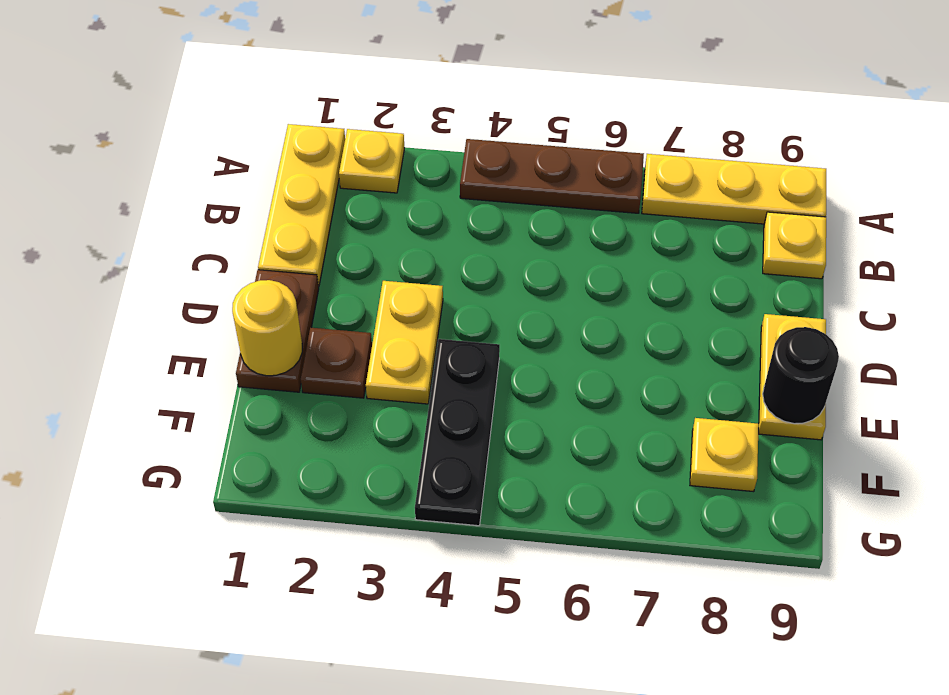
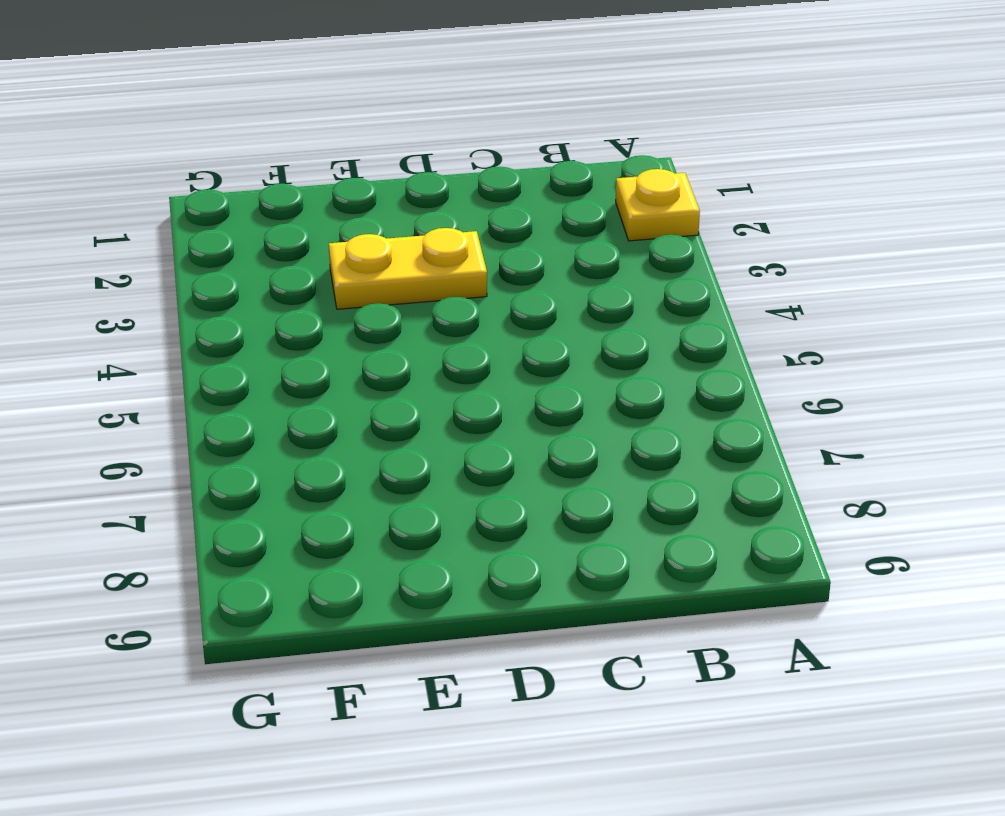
none -> yellow plate A1:C1 level 1
none -> brown plate A4:A6 level 1
none -> yellow plate A7:A9 level 1

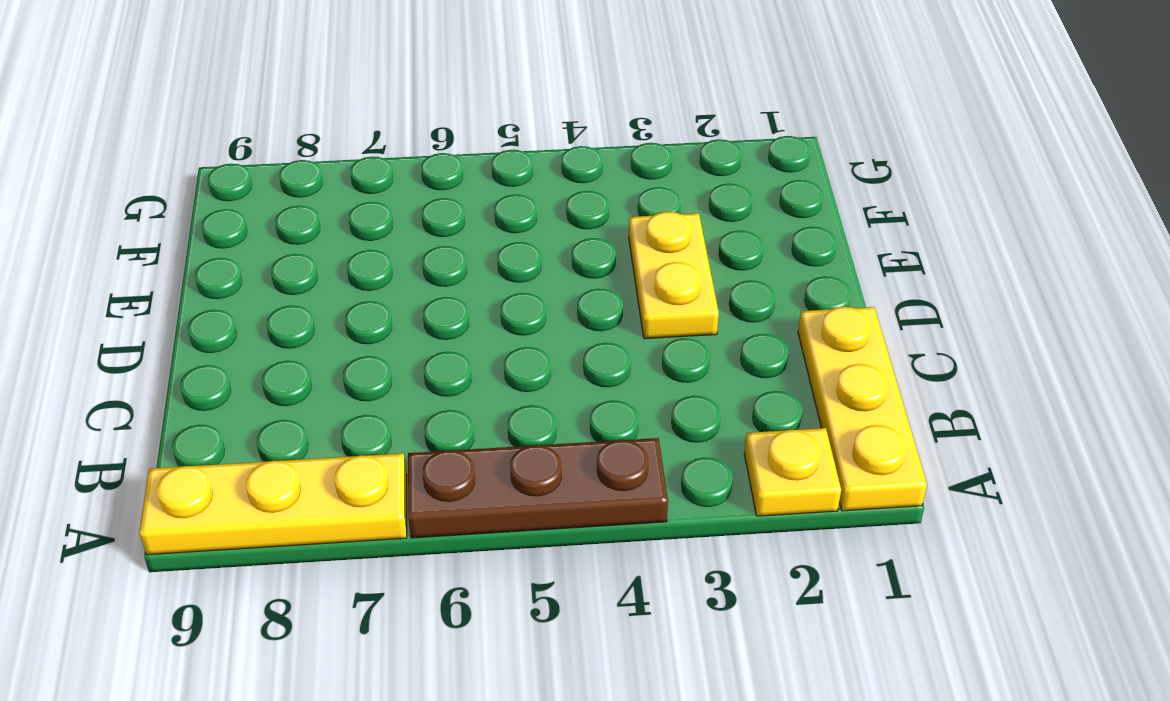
none -> yellow plate B9 level 1
none -> brown plate D1:E1 level 1
none -> yellow plate D9:E9 level 1

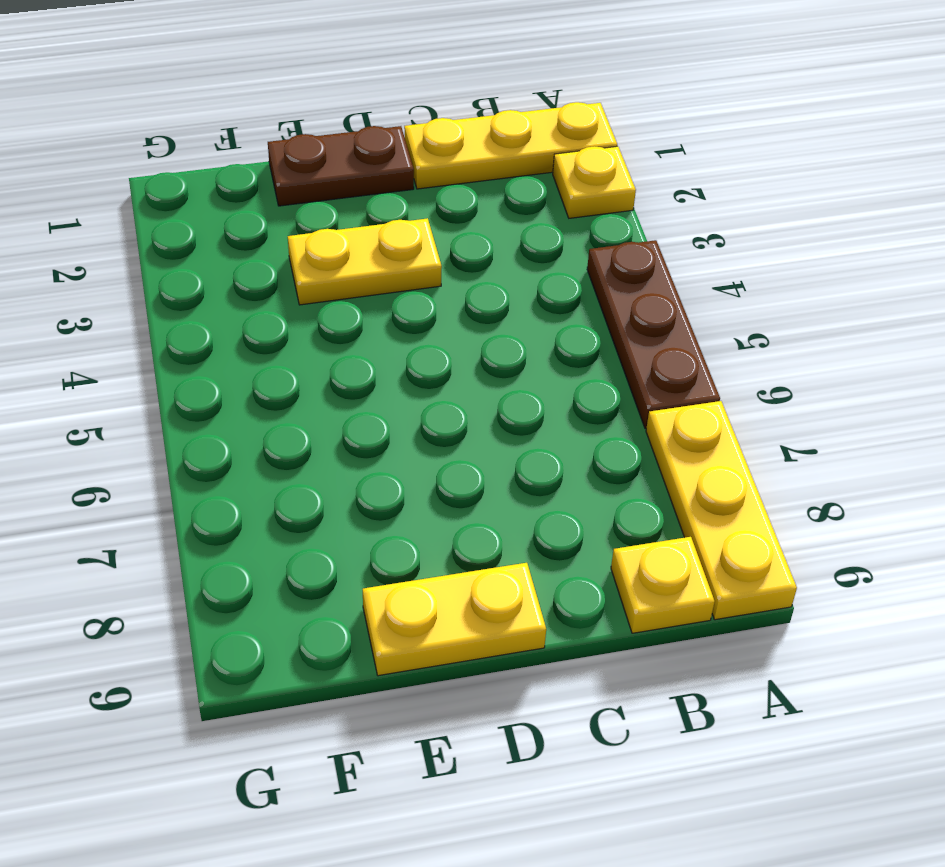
none -> brown plate E2 level 1
none -> black plate E4:G4 level 1
none -> yellow plate F8 level 1

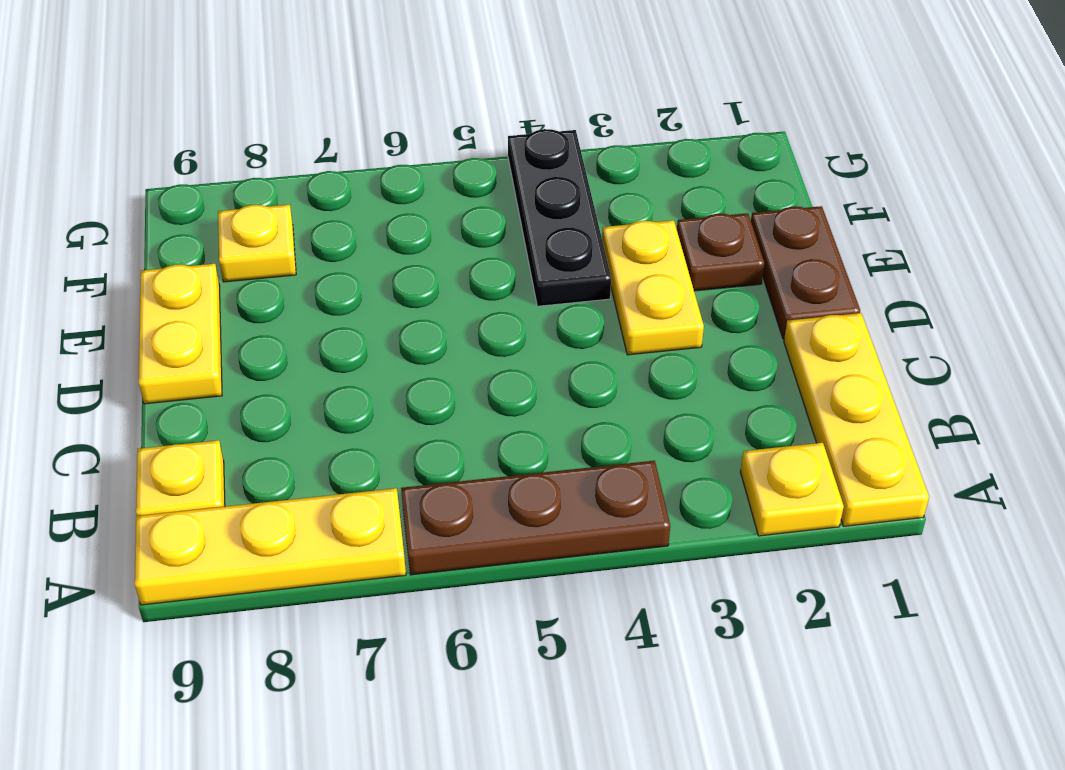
none -> yellow round brick E1 level 2
none -> black round brick E9 level 2

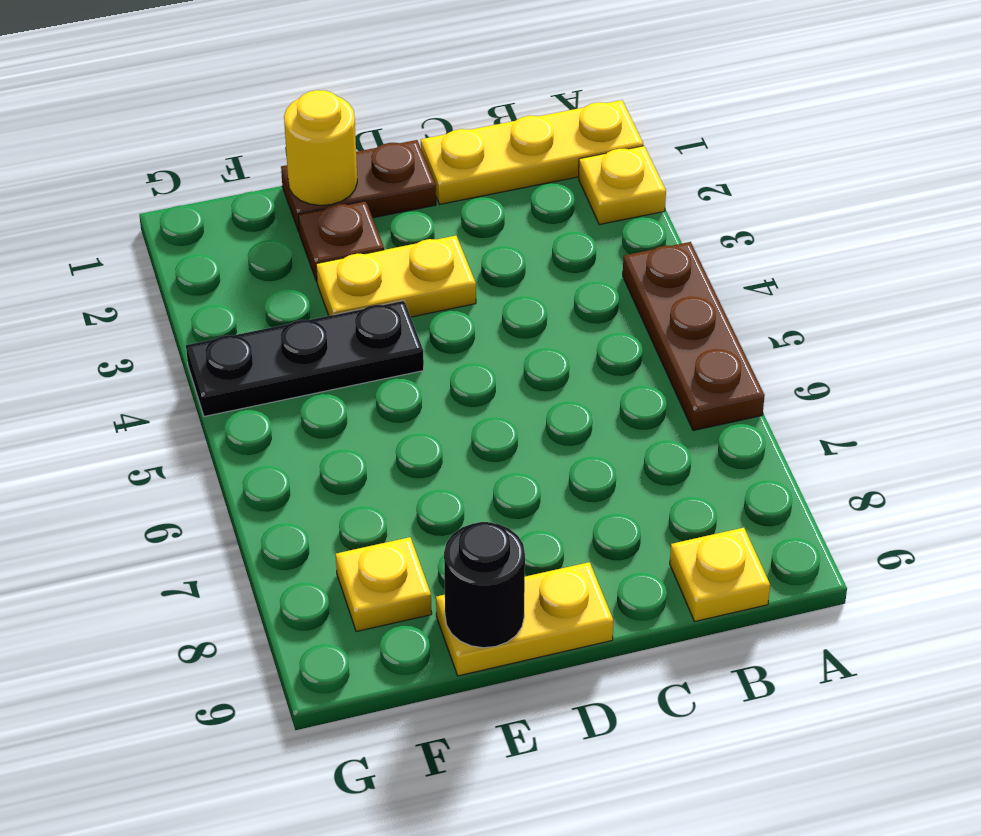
none -> yellow plate A7:A9 level 1

